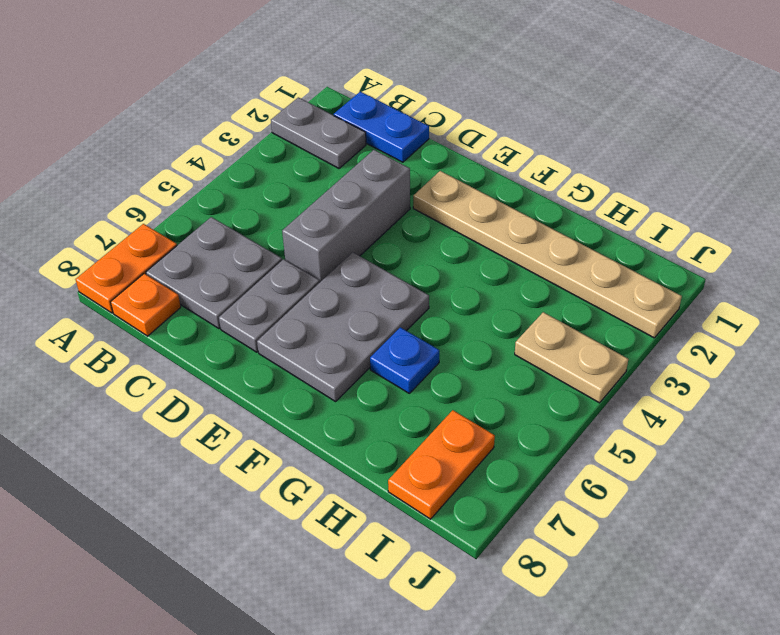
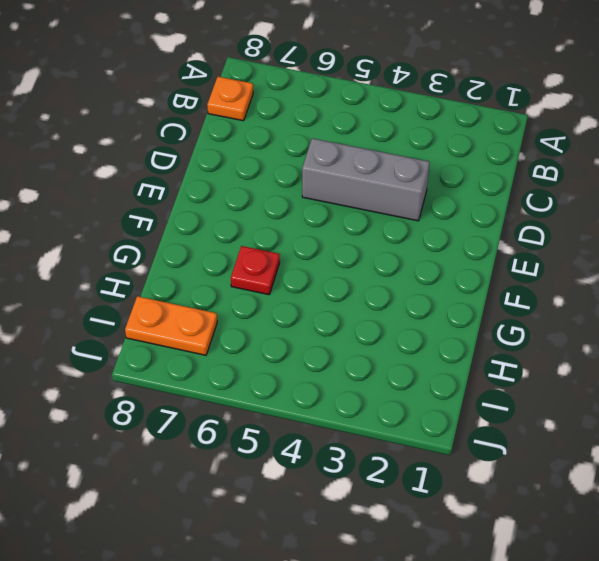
red plate G6 level 1 -> blue plate G6 level 1
none -> grey plate A2:B2 level 1
none -> orange plate A7:A8 level 1
none -> blue plate B1:C1 level 1

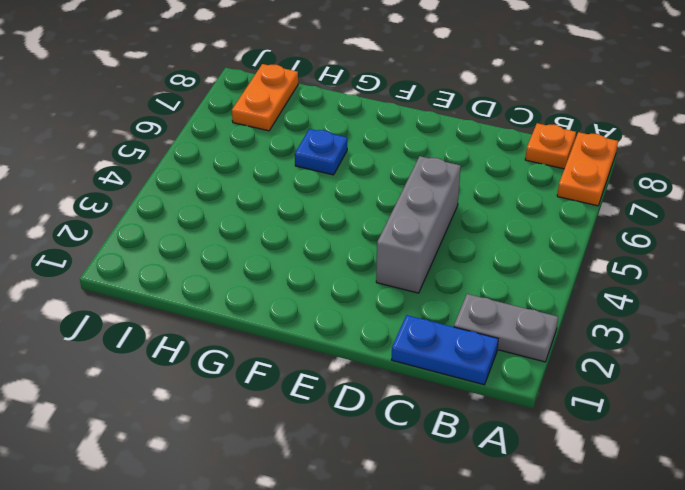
none -> grey plate B6:C7 level 1
none -> grey plate D6:D7 level 1
none -> tan plate E2:J2 level 1

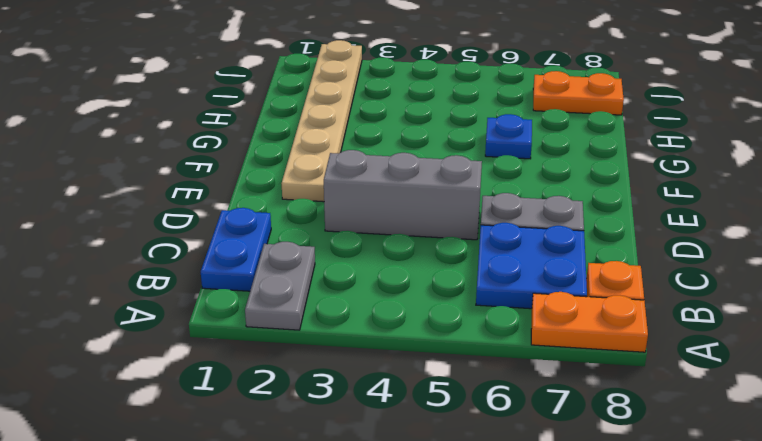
blue plate B6:C7 level 1 -> grey plate B6:C7 level 1
none -> grey plate E5:F7 level 1
none -> tan plate I4:J4 level 1

